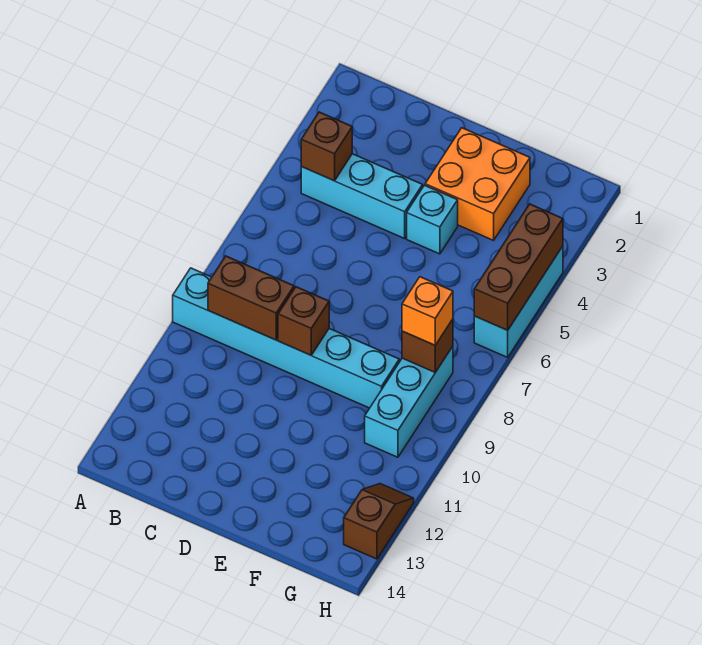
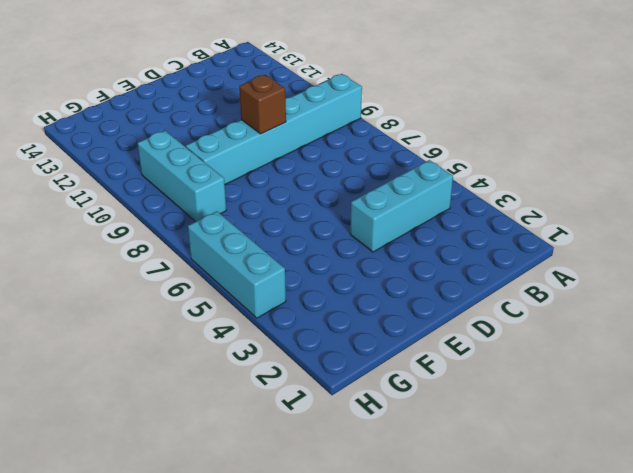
none -> orange brick E2:F3 level 1
none -> cyan brick E4 level 1
none -> brown slope H12:H13 level 1 top 13

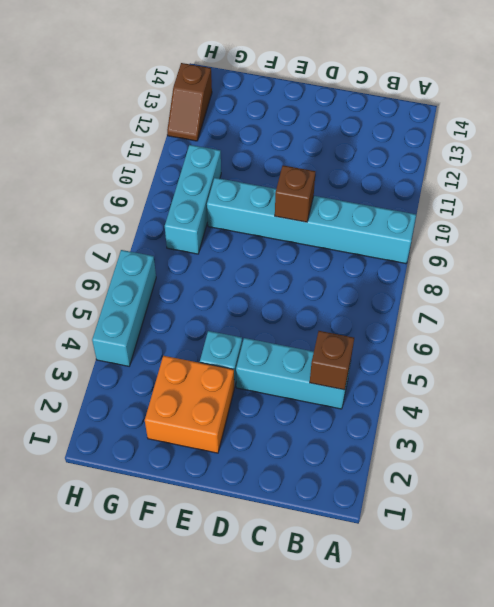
none -> brown brick B9:C9 level 2
none -> brown brick G8 level 2
none -> brown brick H4:H6 level 2

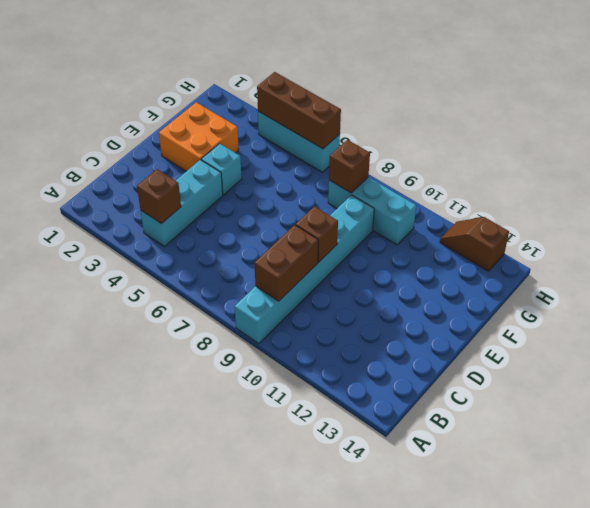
none -> orange brick G8 level 3

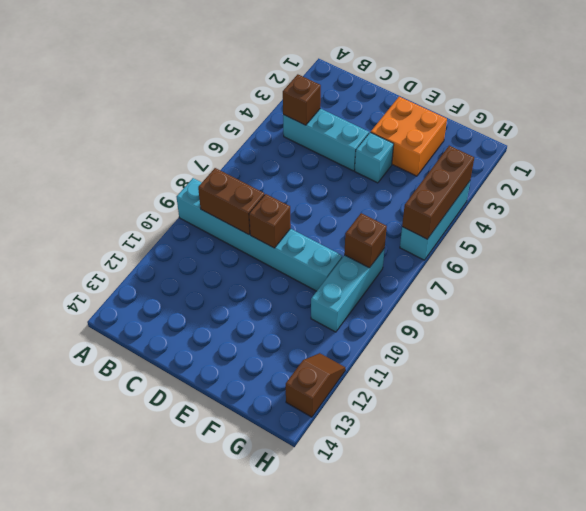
none -> orange brick G8 level 3

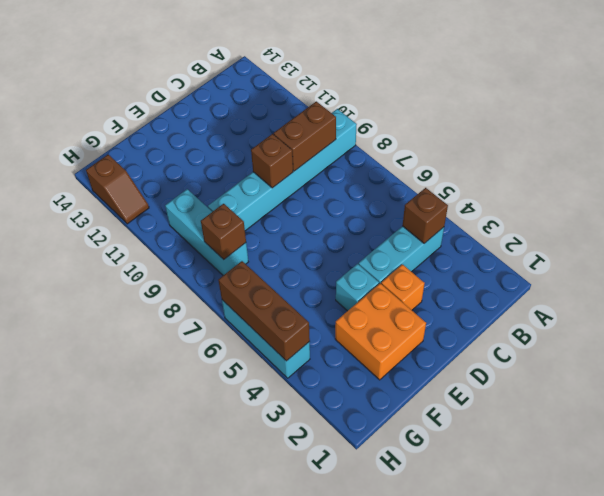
orange brick D3 level 1 -> orange brick G8 level 3

